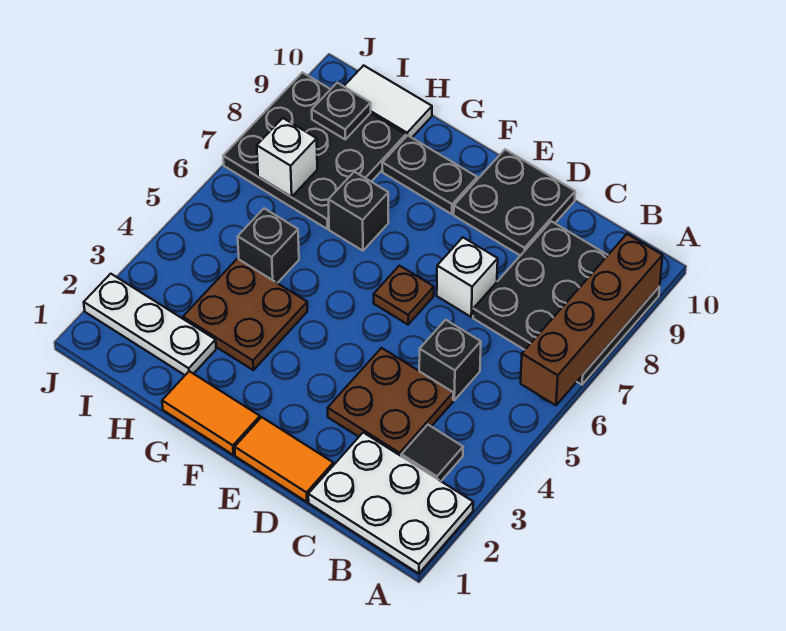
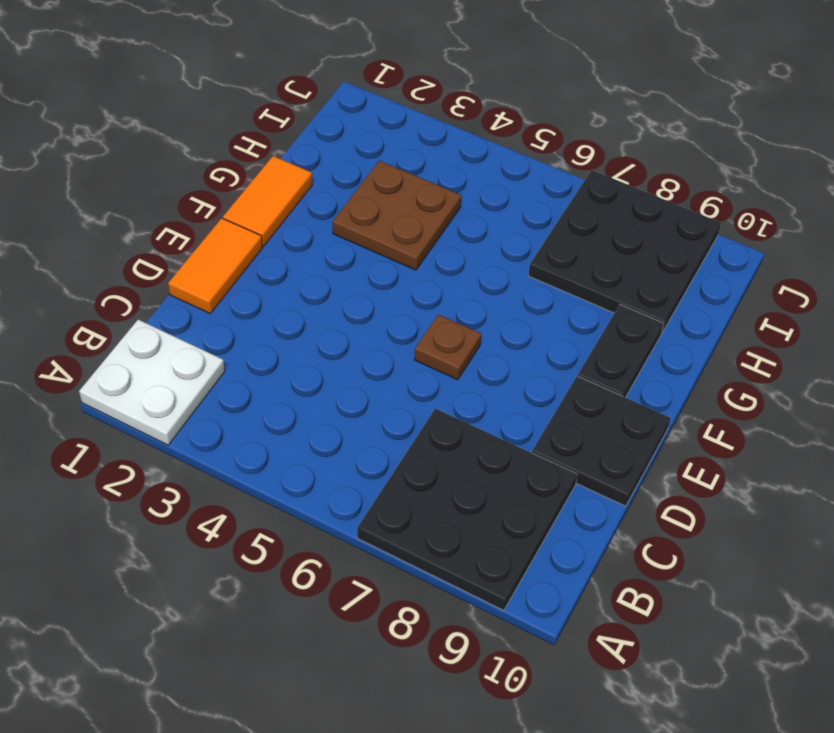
white plate A1:B2 level 1 -> white plate A1:C2 level 1
none -> black tile B3 level 1
none -> brown plate C3:D4 level 1
none -> black brick C5 level 1

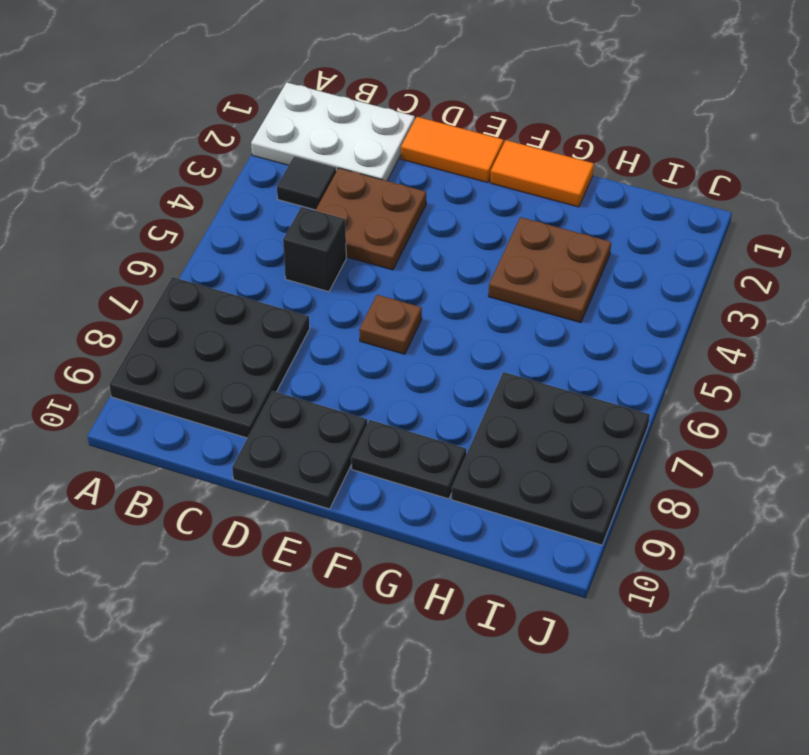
none -> white brick D7 level 1
none -> black brick G7 level 1
none -> white plate H2:J2 level 1

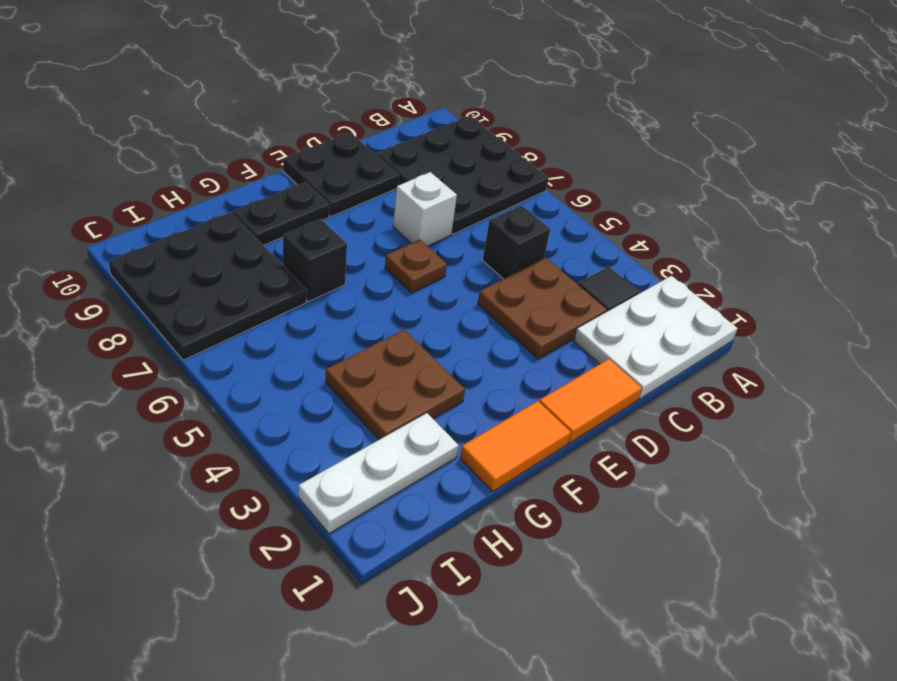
none -> black brick H5 level 1
none -> white tile H10:I10 level 1
none -> brown brick A6:A9 level 2

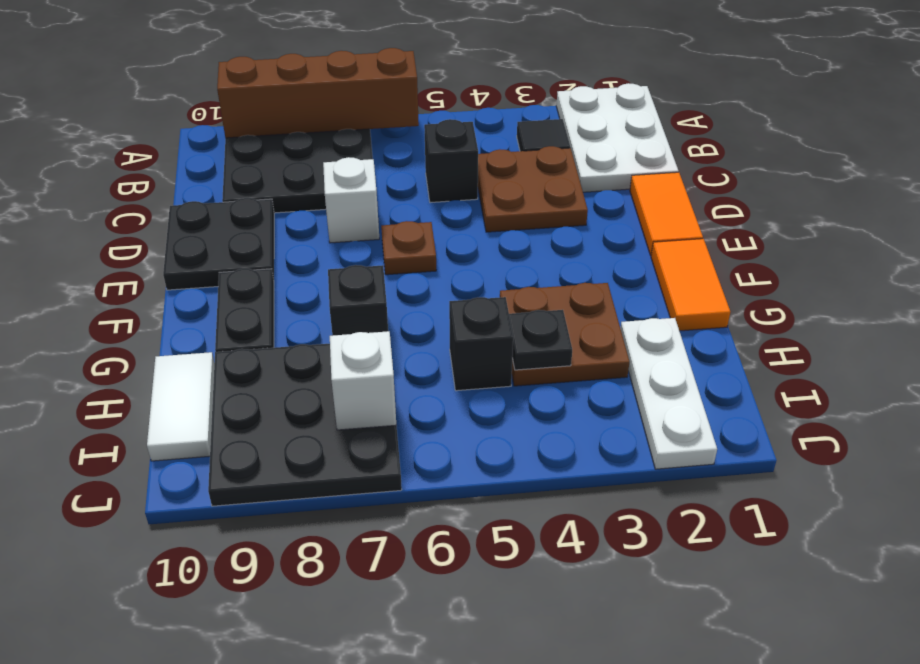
black plate H4 level 2 -> black plate I9 level 2

